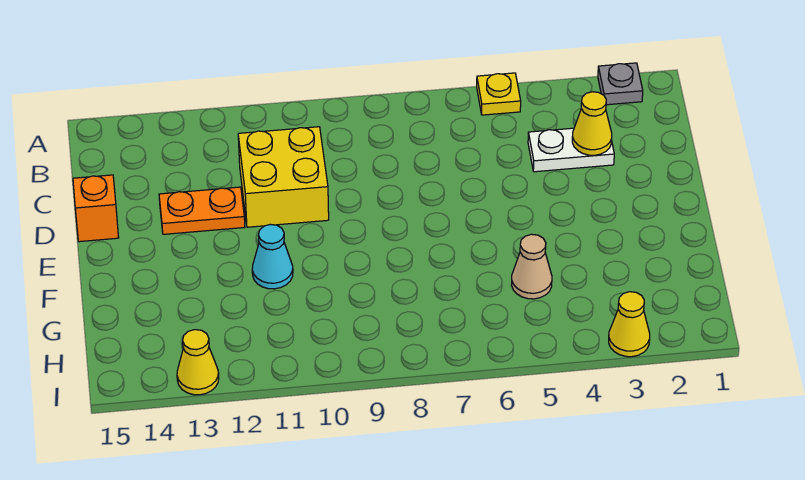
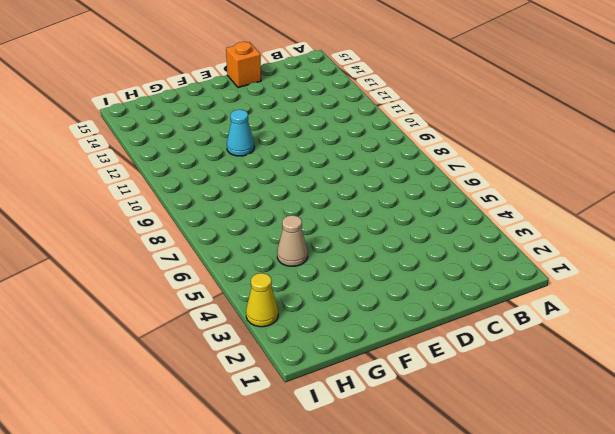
none -> grey plate A2 level 1
none -> yellow plate A5 level 1

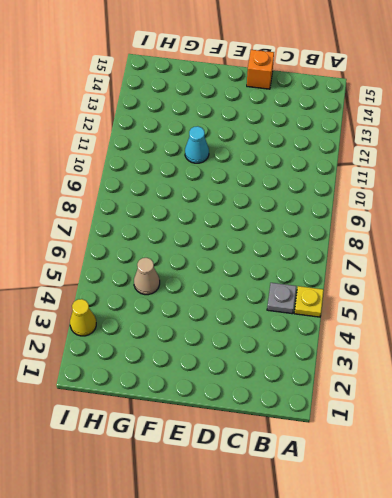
grey plate B5 level 1 -> grey plate A2 level 1
none -> white plate C3:C4 level 1
none -> yellow brick C10:D11 level 1

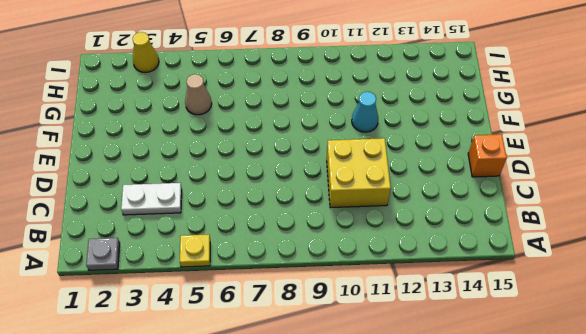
none -> orange plate D12:D13 level 1
none -> yellow cone I13 level 1

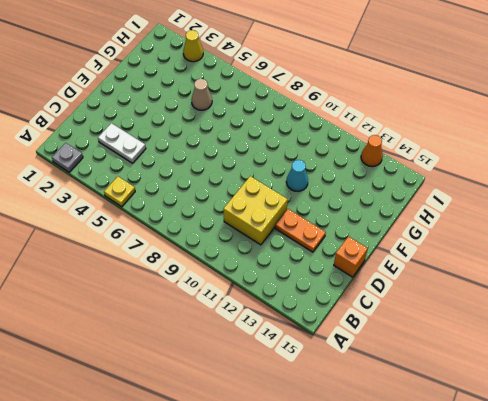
orange cone I13 level 1 -> yellow cone I13 level 1
none -> yellow cone C3 level 2

